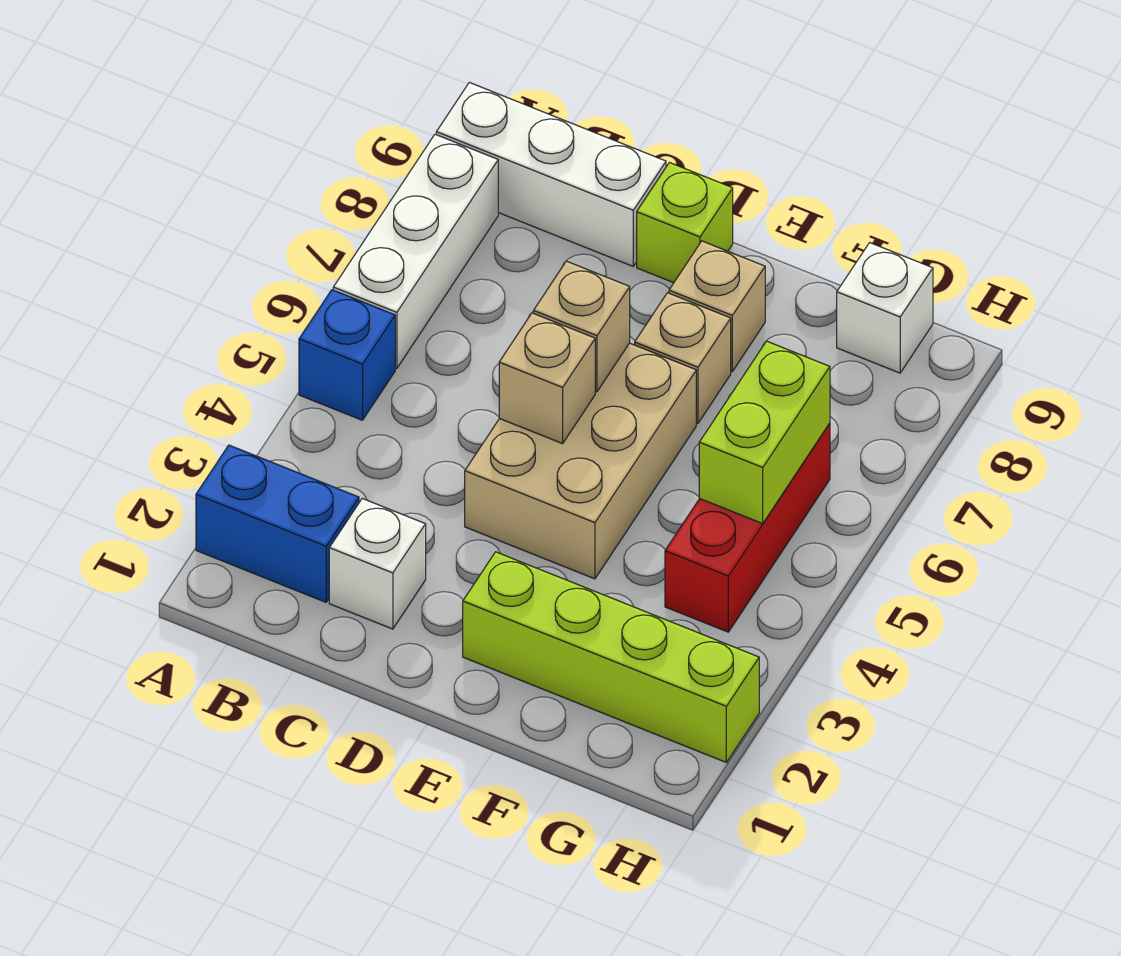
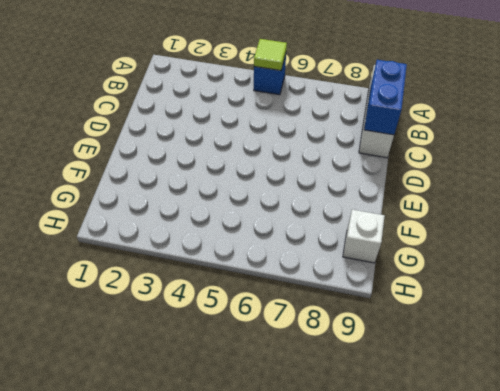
lime tile A5 level 2 -> none
blue brick B9:C9 level 2 -> blue brick A2:B2 level 1
none -> white brick A6:A8 level 1
none -> white brick C2 level 1
none -> tan brick D4:E6 level 1

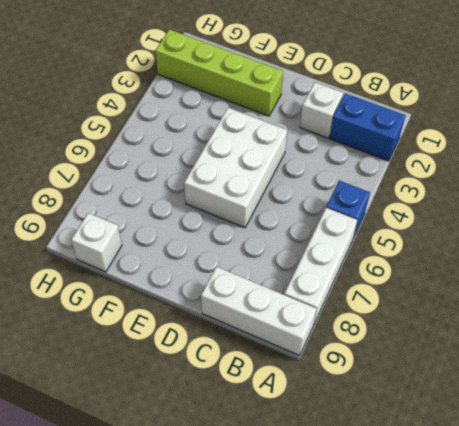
white brick D4:E6 level 1 -> tan brick D4:E6 level 1
none -> lime brick D9 level 1
none -> tan brick E7 level 1
none -> tan brick E8 level 1

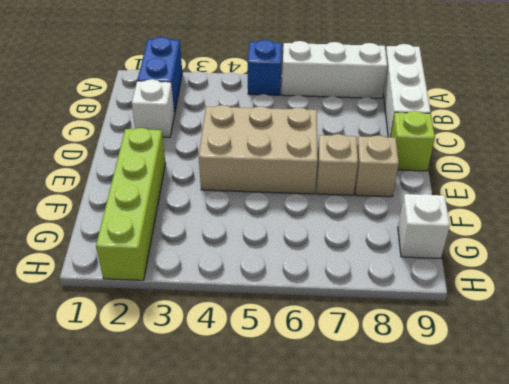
none -> red brick G4:G6 level 1
none -> tan brick D5 level 2
none -> tan brick D6 level 2

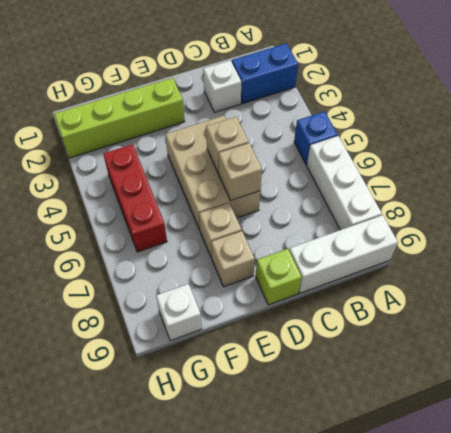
none -> lime brick G5:G6 level 2

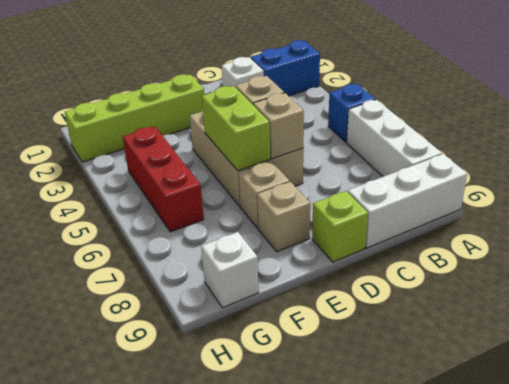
lime brick E5:E6 level 2 -> lime brick G5:G6 level 2

